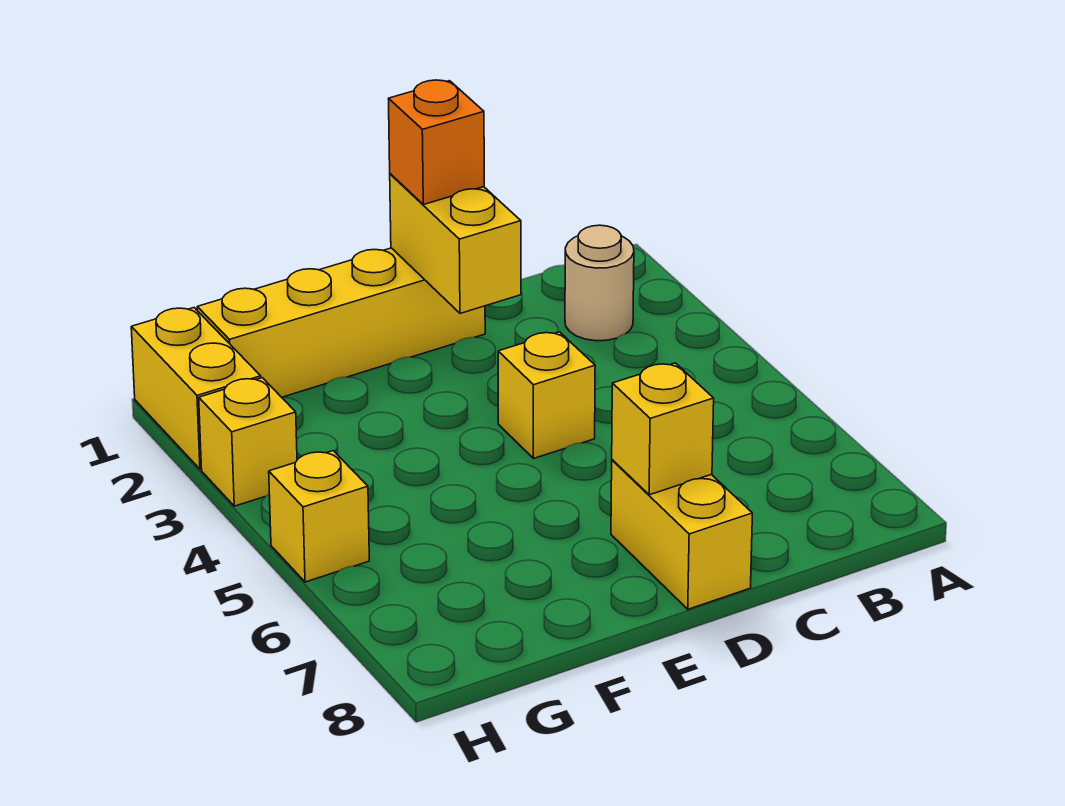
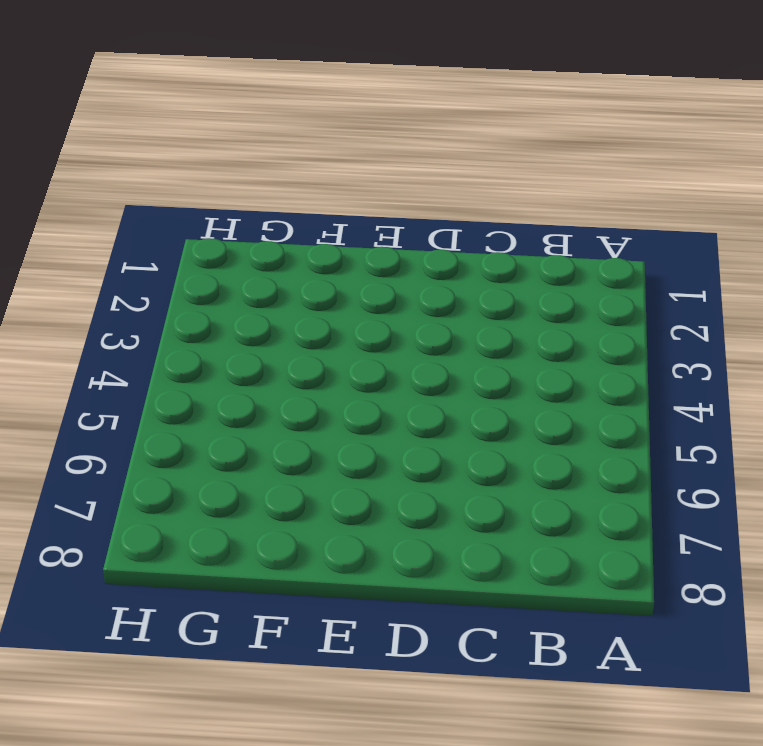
none -> tan round brick B2 level 1
none -> yellow brick D1:G1 level 1

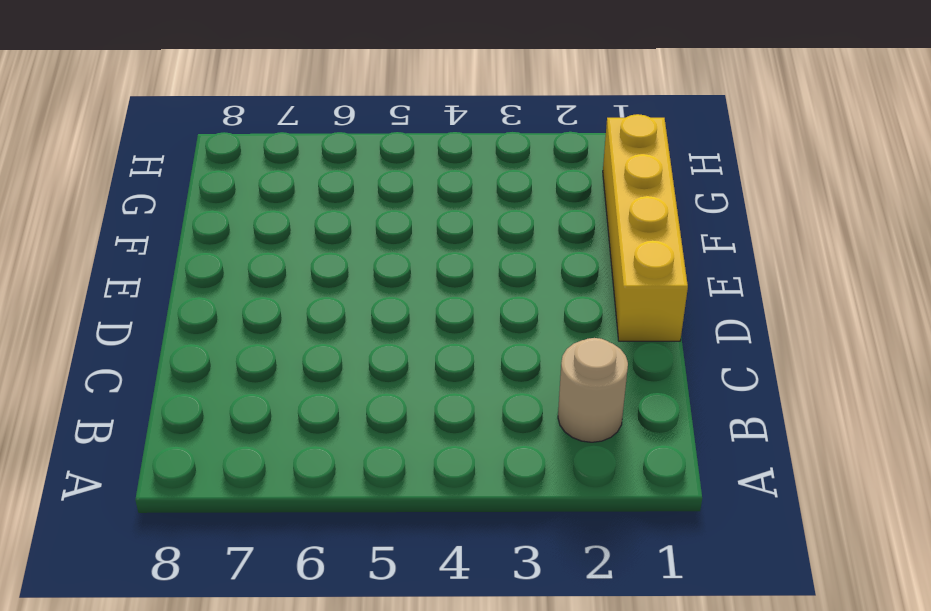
none -> yellow brick D4 level 1
none -> yellow brick D7:D8 level 1

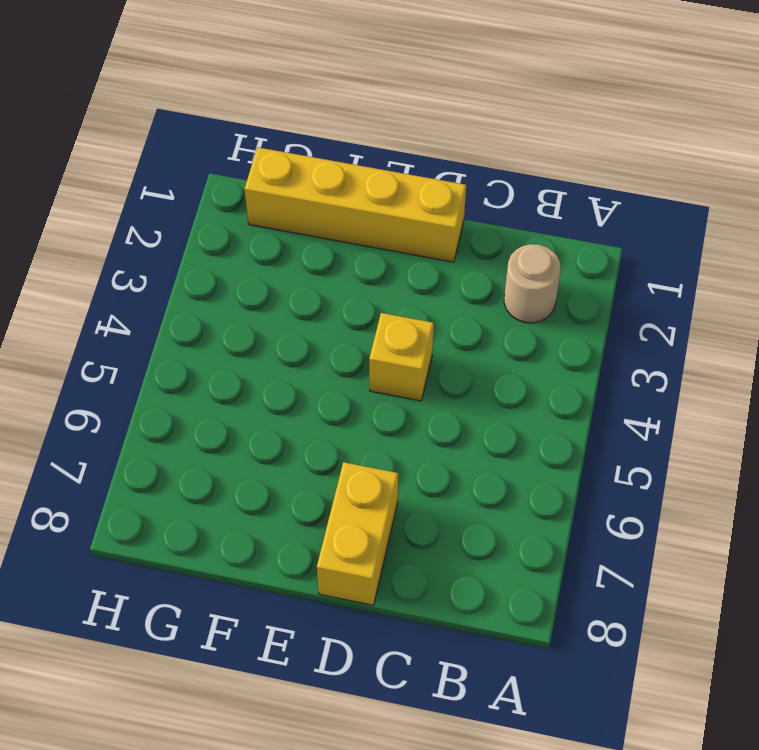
none -> yellow brick H1:H2 level 1
none -> yellow brick H3 level 1

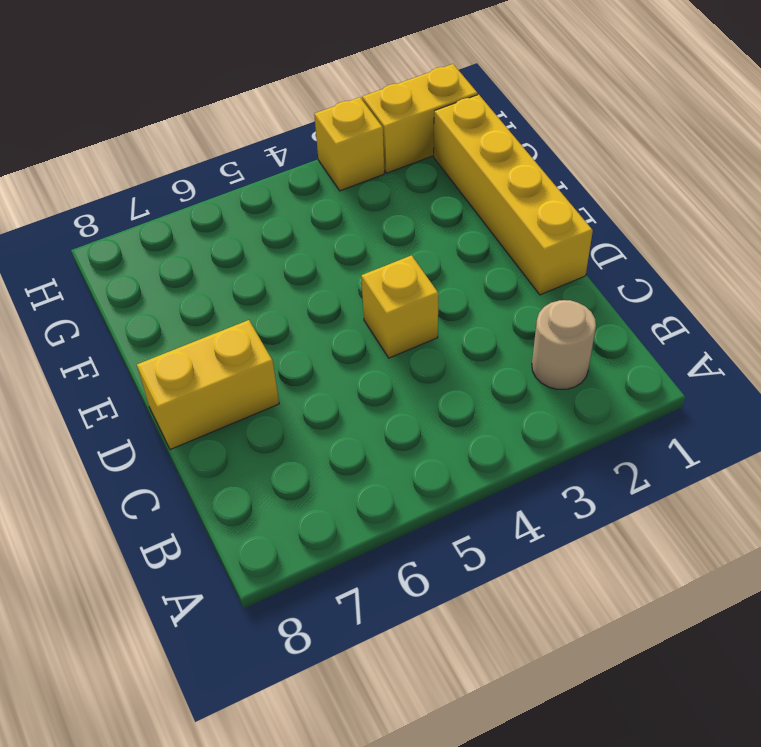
none -> yellow brick H5 level 1
none -> yellow brick D1:D2 level 2

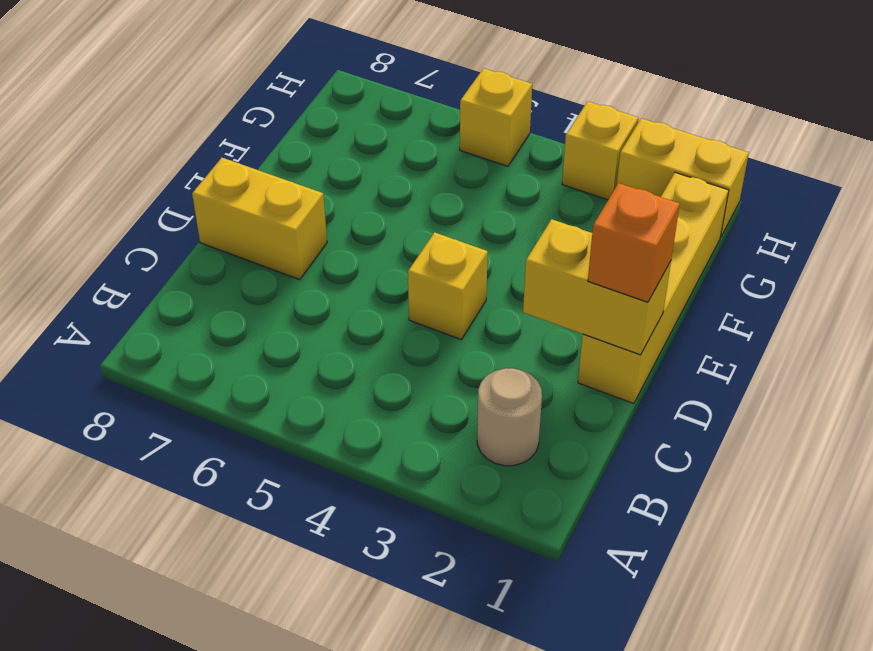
none -> yellow brick D7 level 2

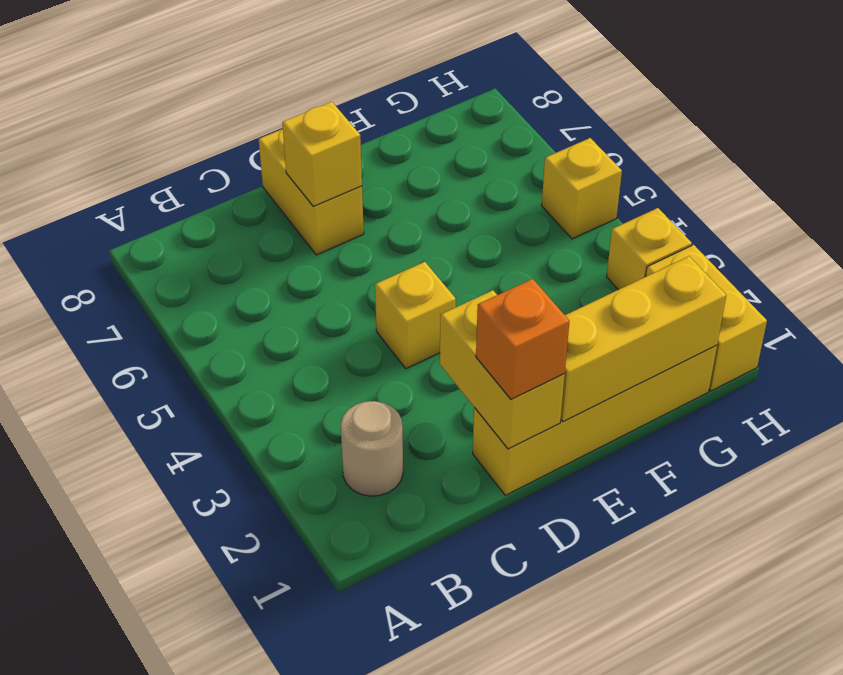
yellow brick E1:G1 level 2 -> none

